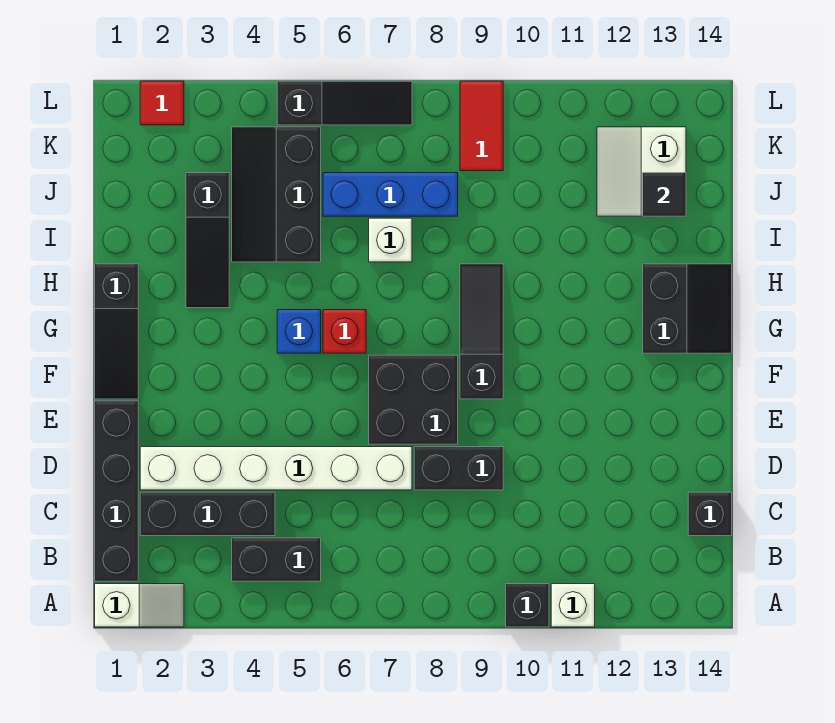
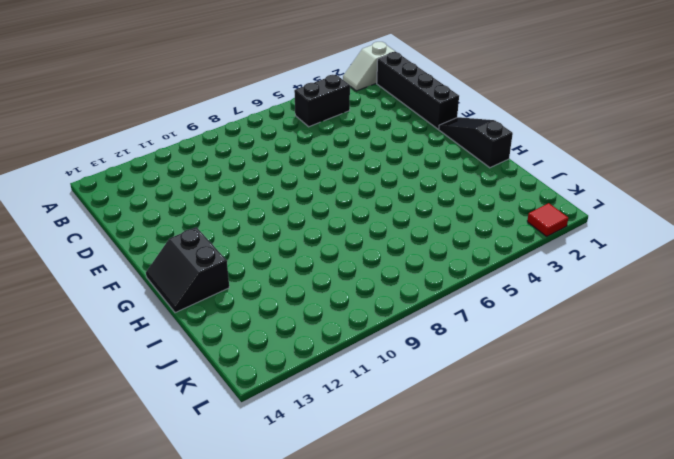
none -> black brick A10 level 1
none -> white brick A11 level 1
none -> black brick C2:C4 level 1

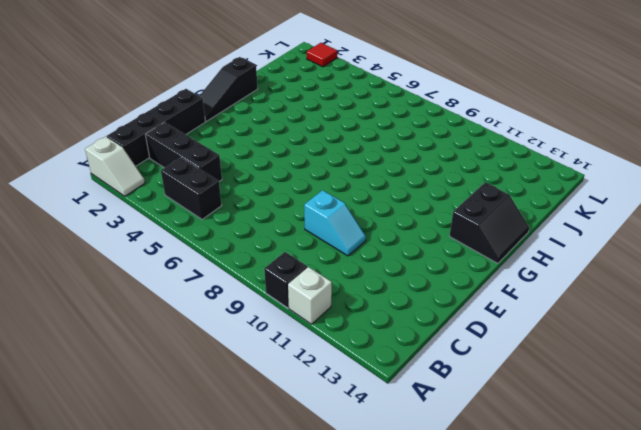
cyan slope D9:D10 level 1 top 9 -> black brick D8:D9 level 1
none -> black brick C14 level 1
none -> white brick D2:D7 level 1
none -> black brick E7:F8 level 1

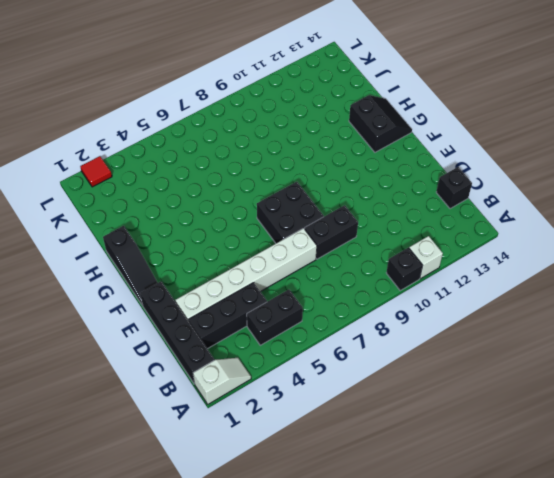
none -> black slope F9:H9 level 1 top F
none -> blue brick G5 level 1
none -> red brick G6 level 1

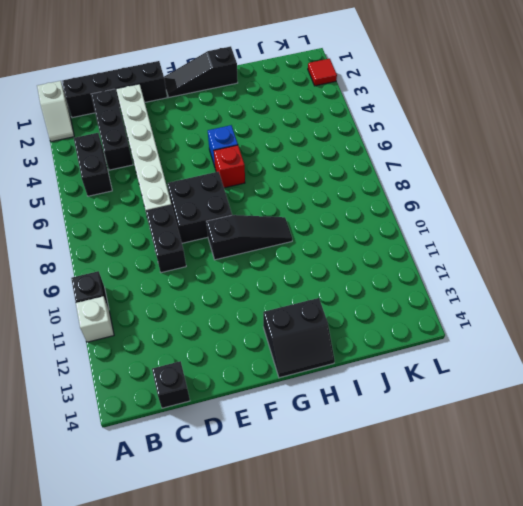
none -> black slope H3:J3 level 1 top J
none -> black slope I4:K5 level 1 top 5
none -> white brick I7 level 1

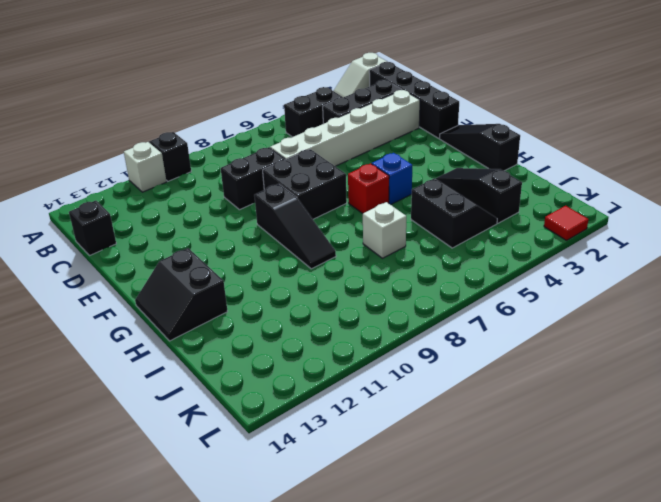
black slope I4:J5 level 1 top 5 -> black slope I4:K5 level 1 top 5
none -> blue brick J6:J8 level 1
none -> white slope J12:K13 level 1 top 13
none -> red tile K9:L9 level 1

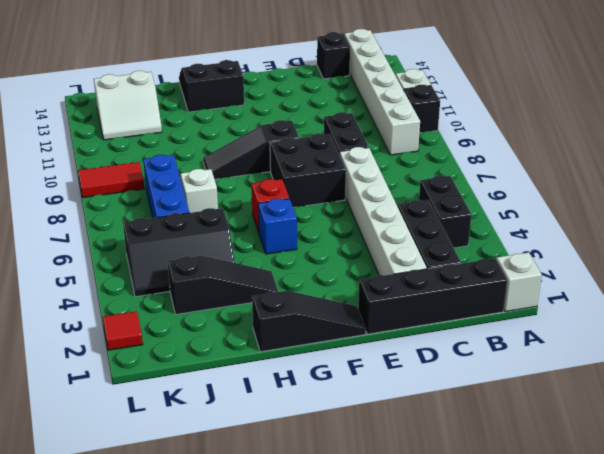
white brick B9:B14 level 1 -> none
none -> black slope L5:L7 level 1 top 5
none -> black tile J13 level 2

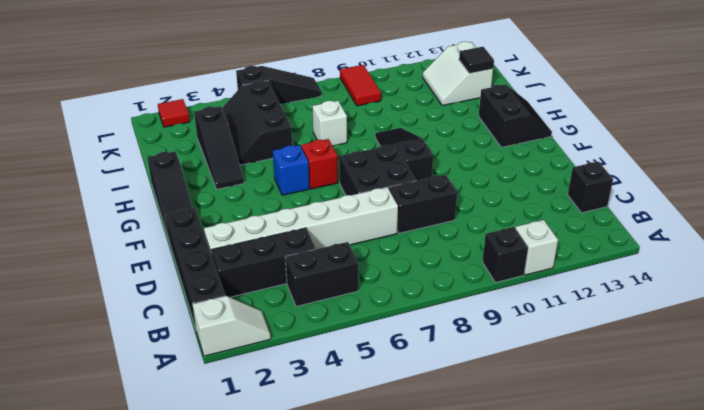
none -> blue brick J6:J8 level 1

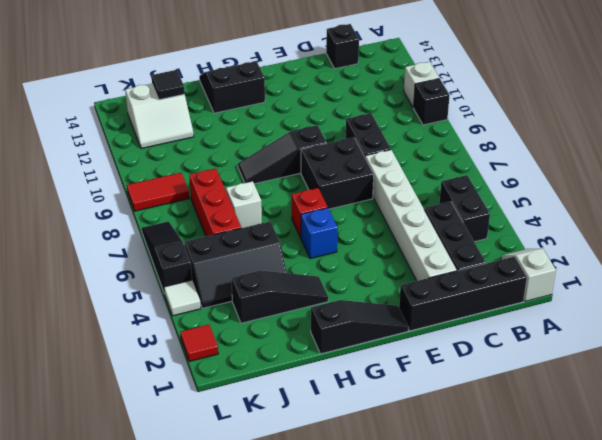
red brick J6:J8 level 1 -> blue brick J6:J8 level 1
white tile L4 level 1 -> none

